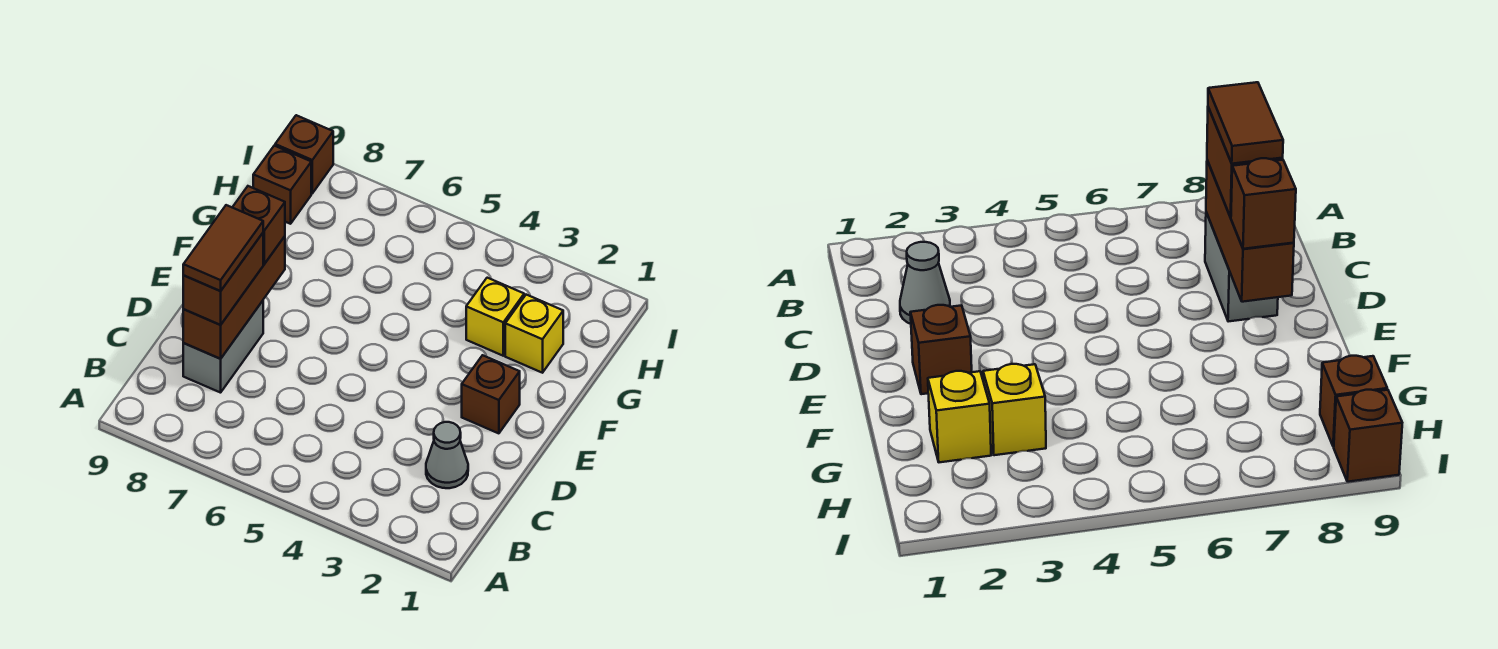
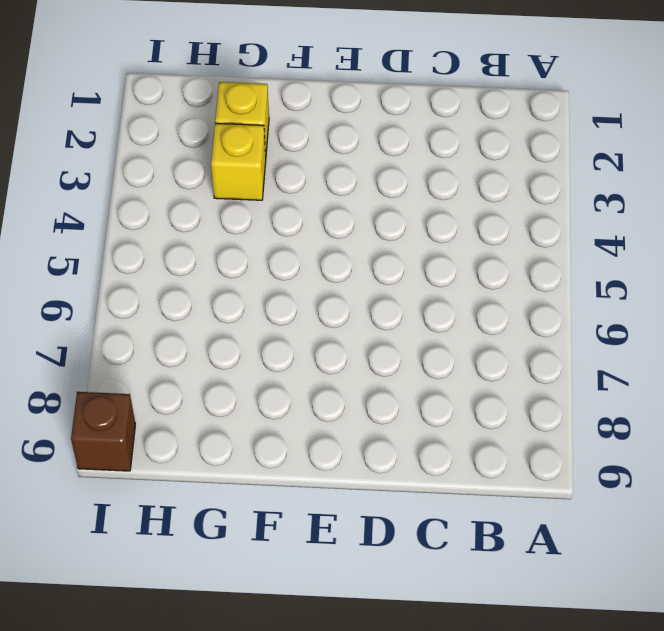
none -> grey cone C2 level 1
none -> grey brick C8:D8 level 1

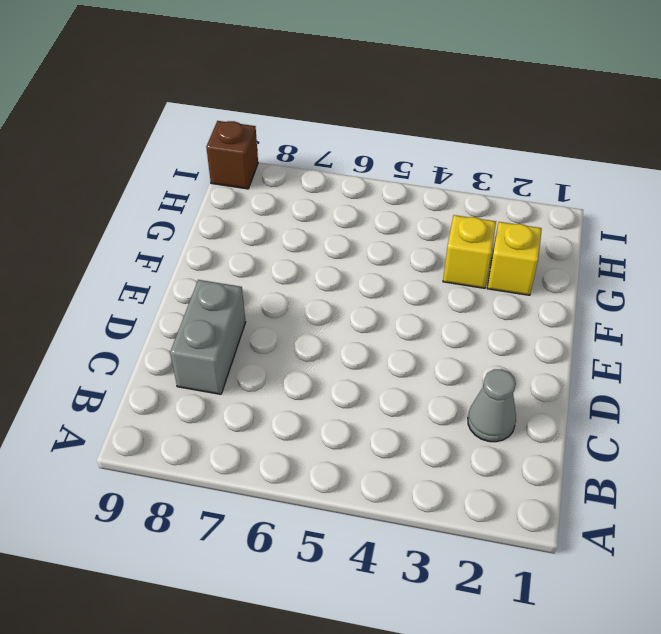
none -> brown brick E2 level 1
none -> brown brick H9 level 1

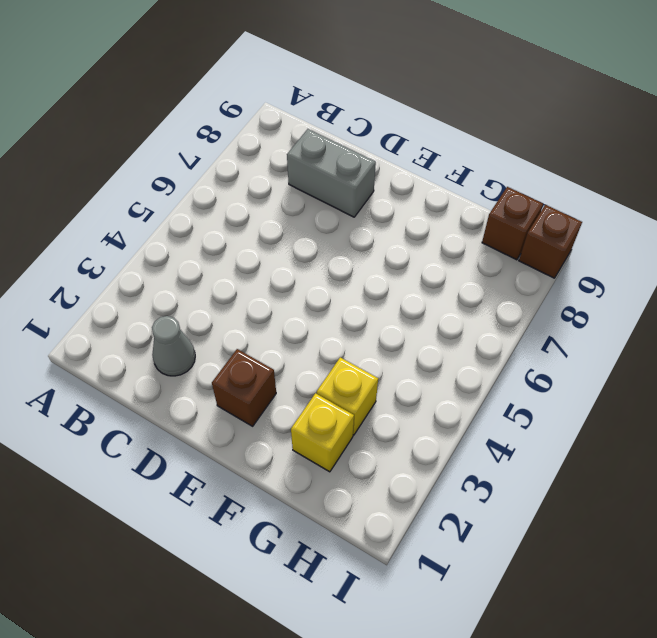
none -> brown brick C8:E8 level 2
none -> brown brick C8:D8 level 3

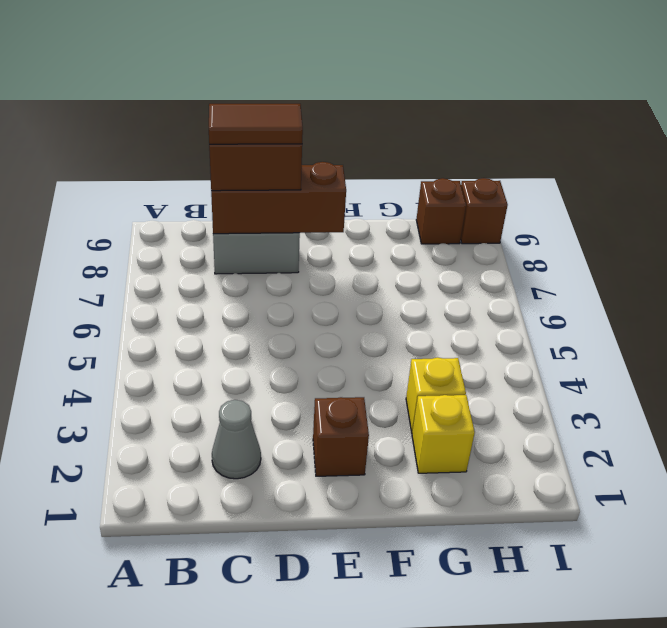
none -> brown brick E8 level 3

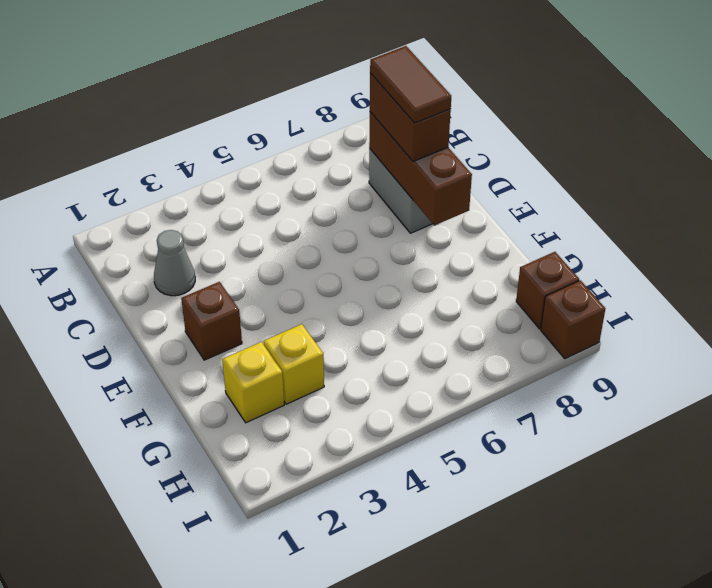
none -> brown brick E8 level 3

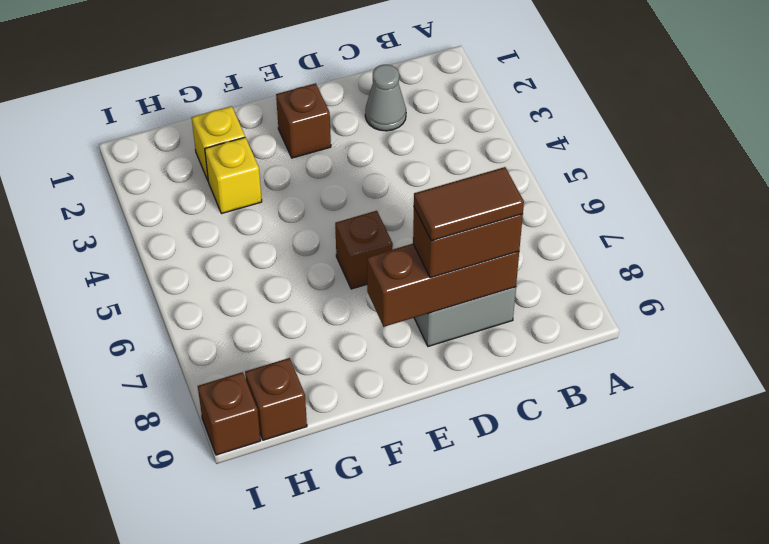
brown brick E6 level 1 -> brown brick E8 level 3

